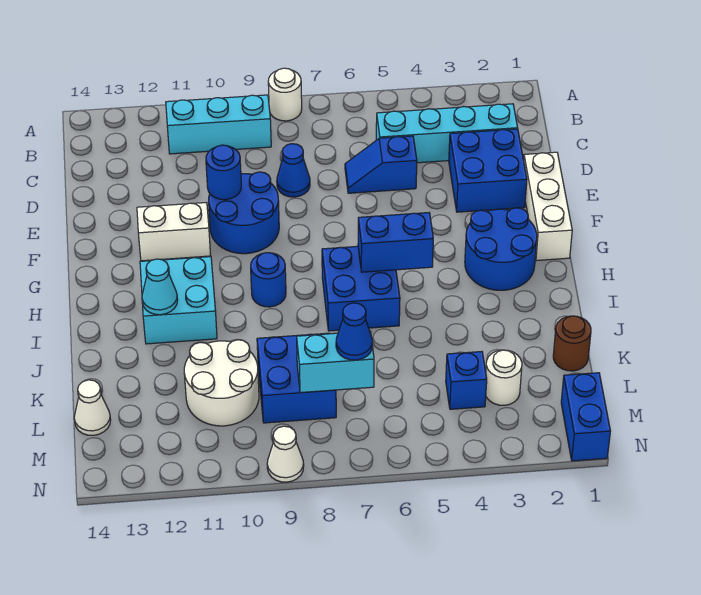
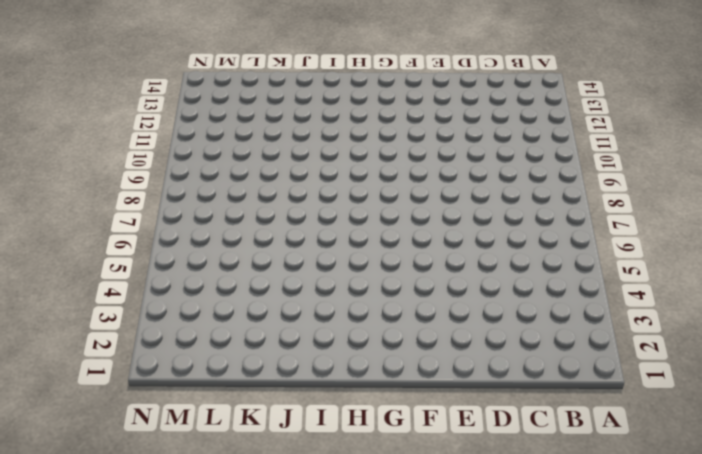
none -> white round brick A8 level 1
none -> cyan brick B9:B11 level 1
none -> cyan brick C2:C5 level 1

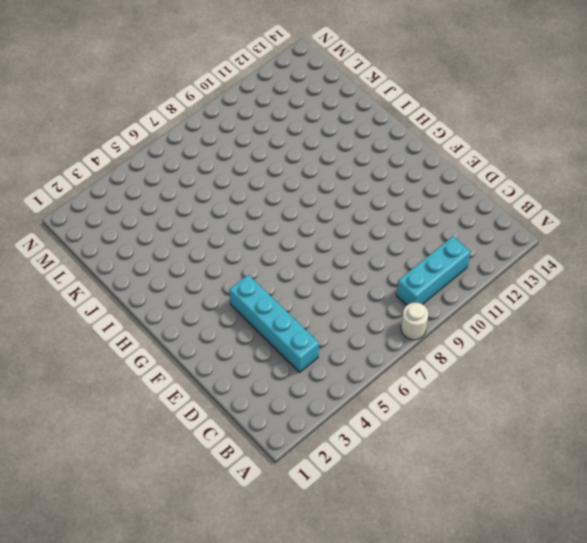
cyan brick C4:F4 level 1 -> cyan brick C2:C5 level 1
none -> blue brick D2:E3 level 1
none -> blue slope D5:D6 level 1 top 5
none -> blue cone D8 level 1

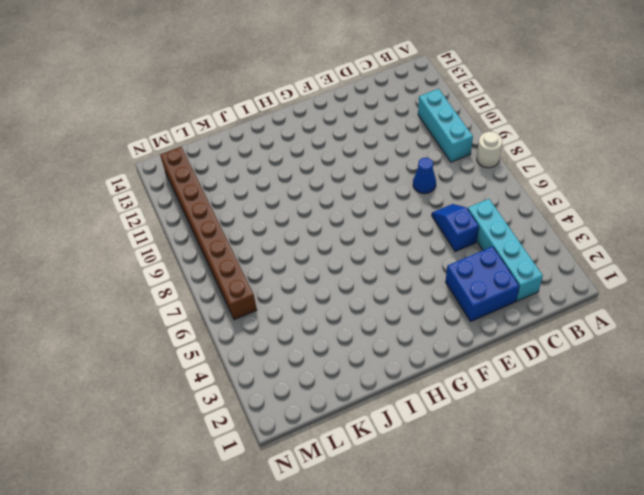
brown brick M6:M13 level 1 -> none
none -> white brick E1:G1 level 1
none -> blue round brick E9:F10 level 1
none -> white brick F11:F12 level 1

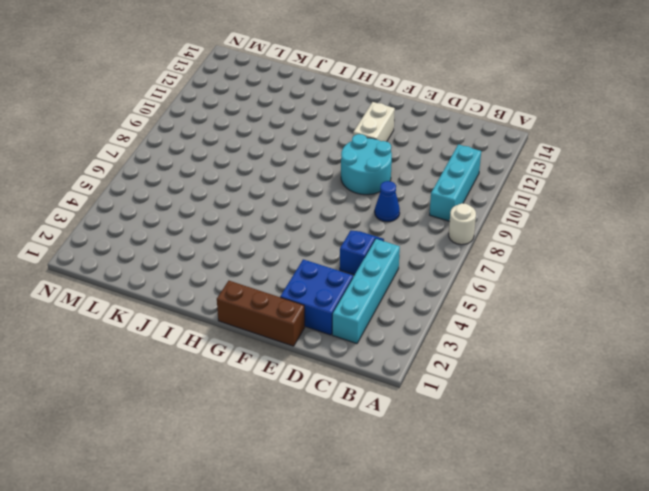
brown brick E1:G1 level 1 -> white brick E1:G1 level 1
cyan round brick E9:F10 level 1 -> blue round brick E9:F10 level 1
none -> blue round brick G2:H3 level 1
none -> blue brick H6:I7 level 1
none -> blue round brick H9 level 1

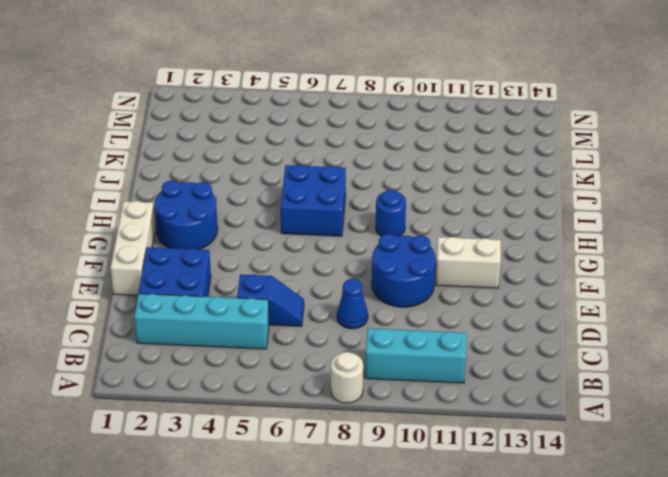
none -> cyan brick H11:I12 level 1
none -> brown round brick K1 level 1
none -> blue brick K8:L9 level 1

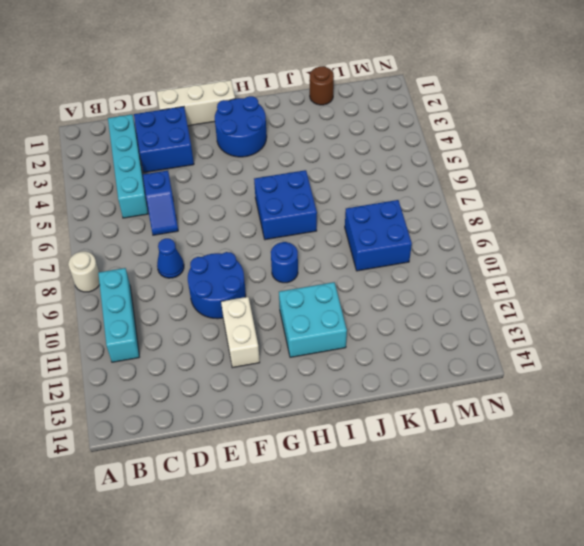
none -> white round brick K10:L11 level 1
none -> white round brick L3 level 1
none -> blue brick L4 level 1

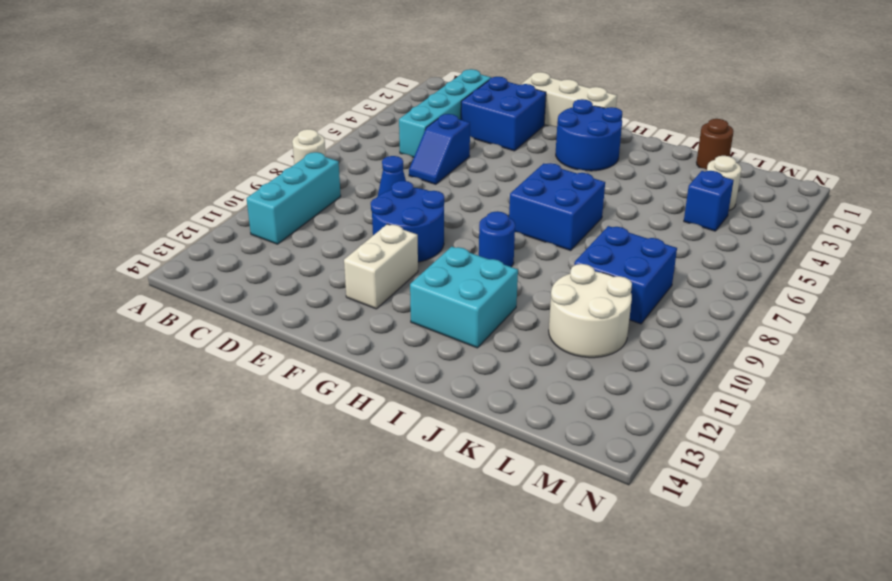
none -> white cone L14 level 1
none -> blue brick M1:N1 level 1
none -> white cone N9 level 1

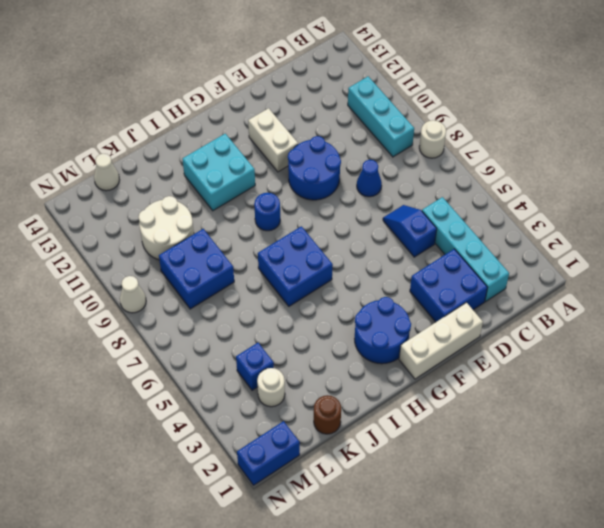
none -> blue round brick E10 level 2
none -> blue brick H5:H6 level 2
none -> cyan cone I12 level 2

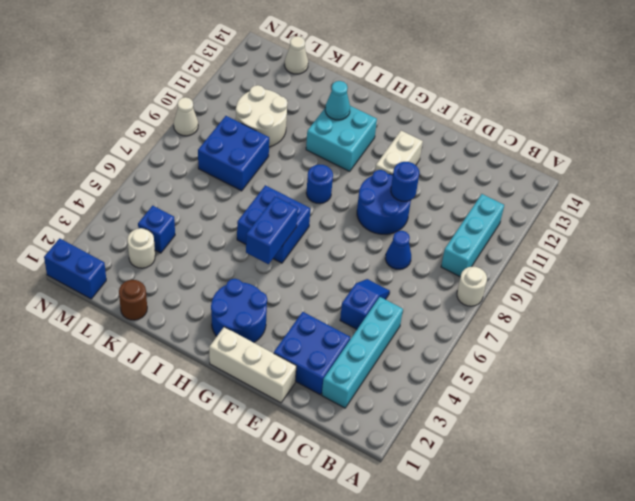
none -> cyan brick L7:L8 level 2
none -> blue cone L7 level 3

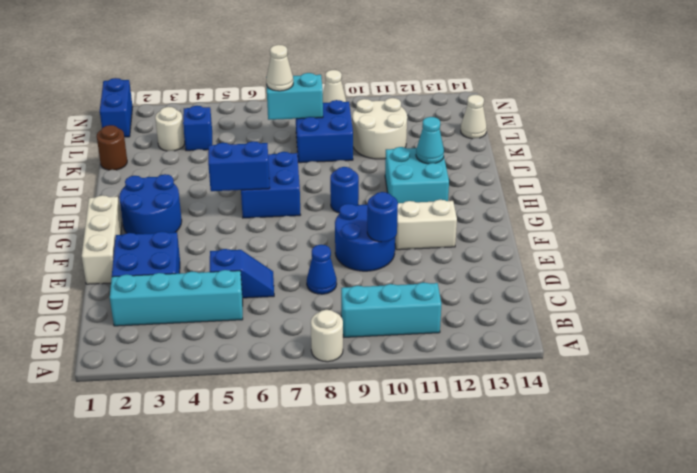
white cone L7 level 3 -> blue cone L7 level 3

